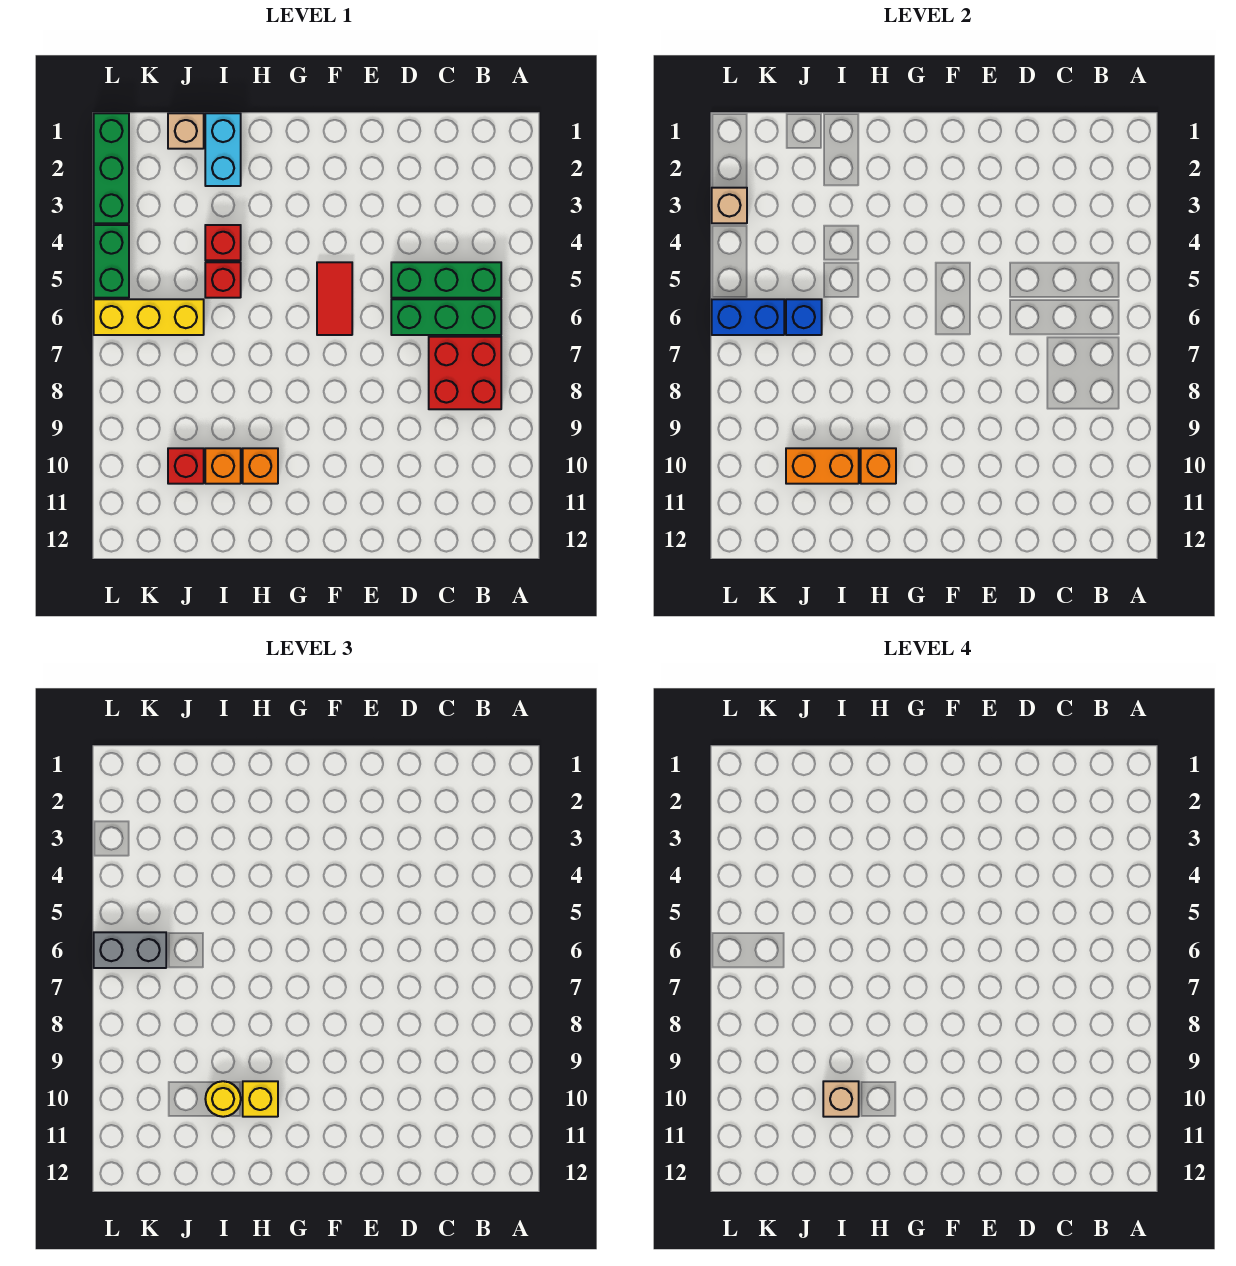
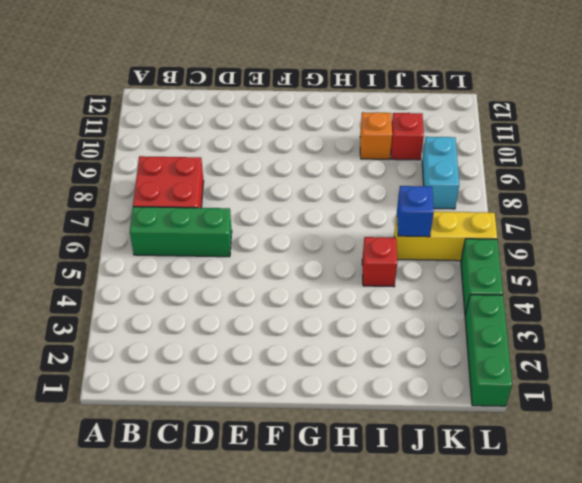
cyan brick K8:K9 level 1 -> cyan brick I1:I2 level 1
none -> green brick B5:D5 level 1
none -> red tile F5:F6 level 1
none -> orange brick H10 level 1

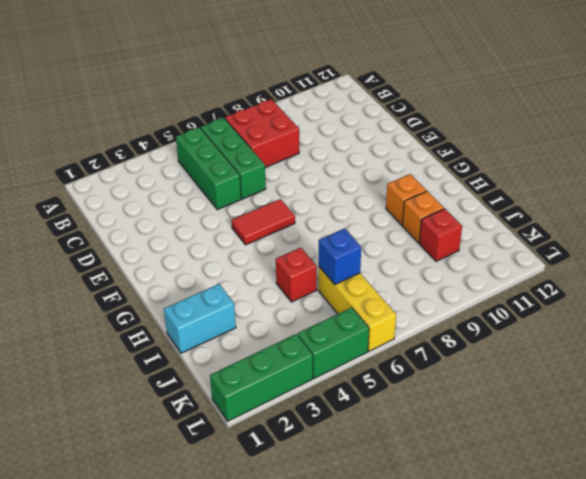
none -> red brick I4 level 1
none -> tan brick J1 level 1
none -> orange brick H10 level 2

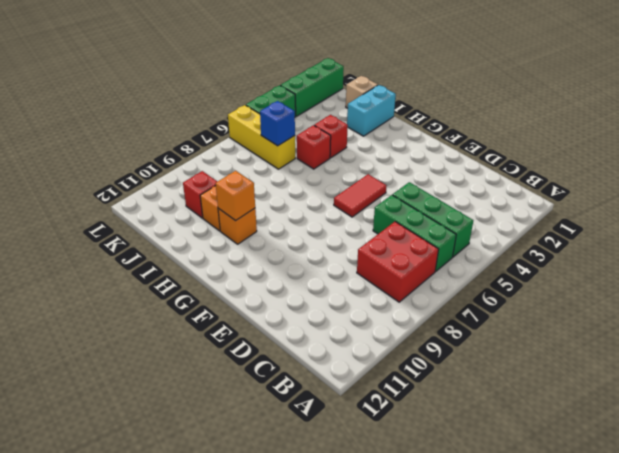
none -> orange brick I10:J10 level 2
none -> blue brick K6:L6 level 2
none -> tan brick L3 level 2

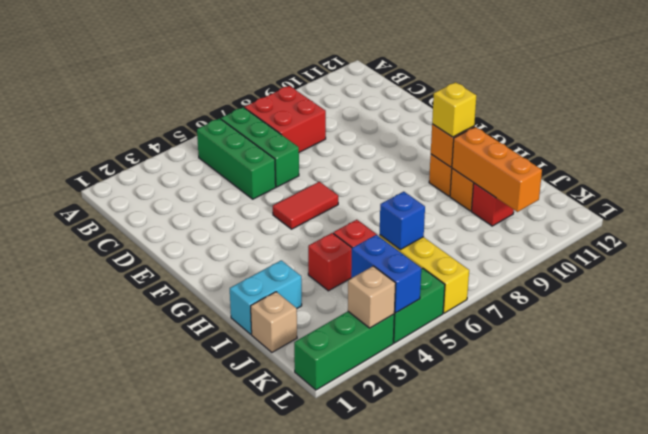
orange brick I10:K10 level 2 -> orange brick I10:J10 level 2
blue brick K4:L4 level 2 -> blue brick K6:L6 level 2
none -> yellow round brick I10 level 3
none -> grey brick K6:L6 level 3
none -> tan brick I10 level 4

